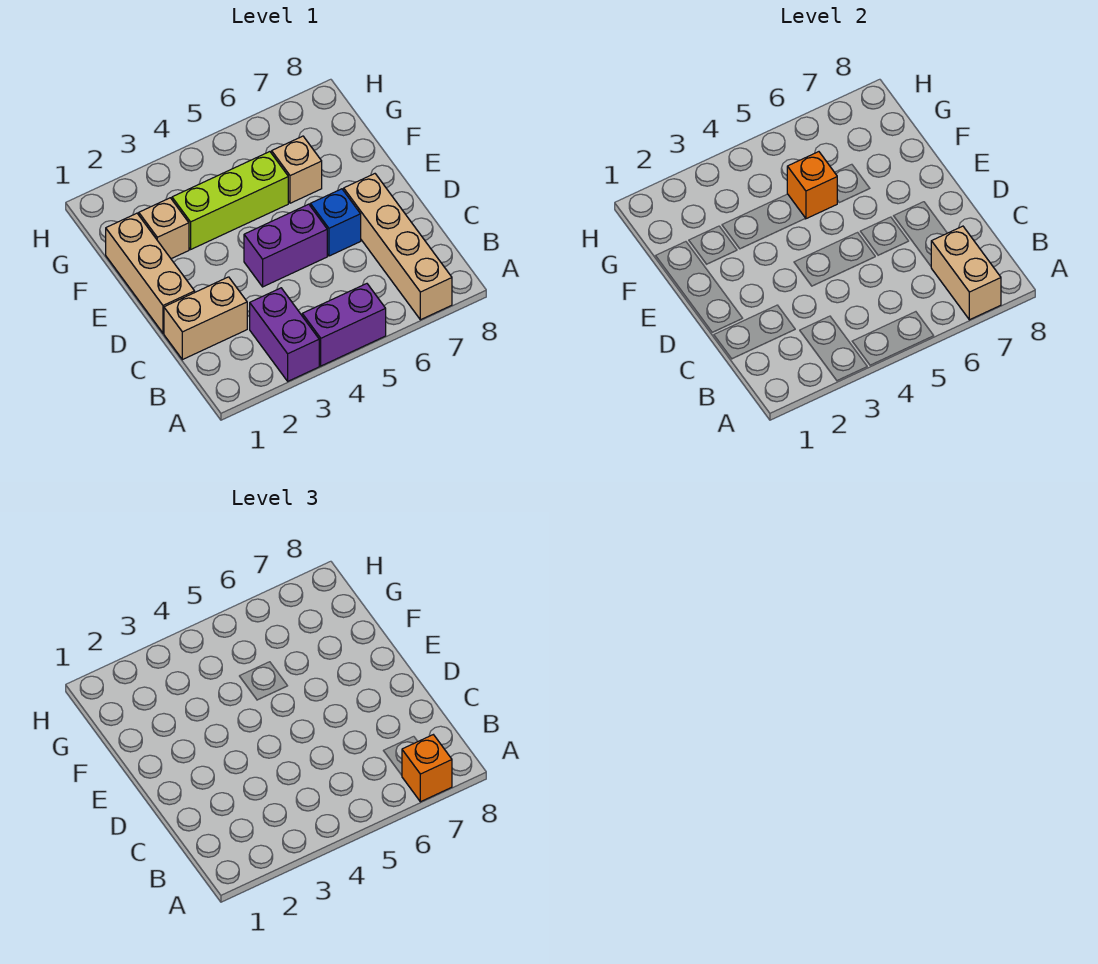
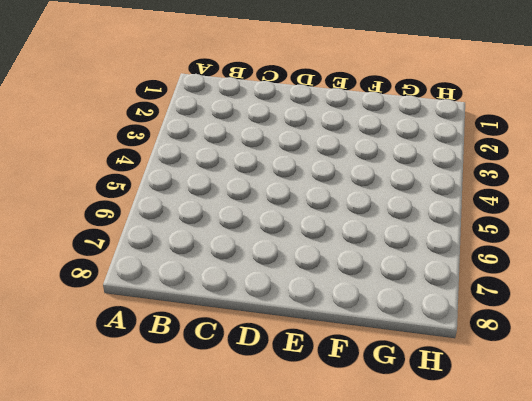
none -> purple brick A3:B3 level 1
none -> purple brick A4:A5 level 1
none -> tan brick A7:D7 level 1

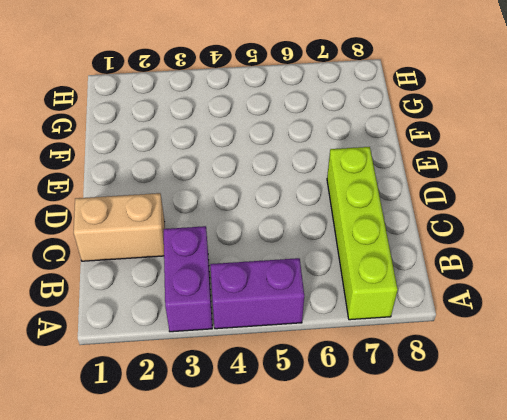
lime brick A7:D7 level 1 -> tan brick A7:D7 level 1
none -> tan brick D1:F1 level 1
none -> purple brick D4:D5 level 1
none -> blue brick D6 level 1

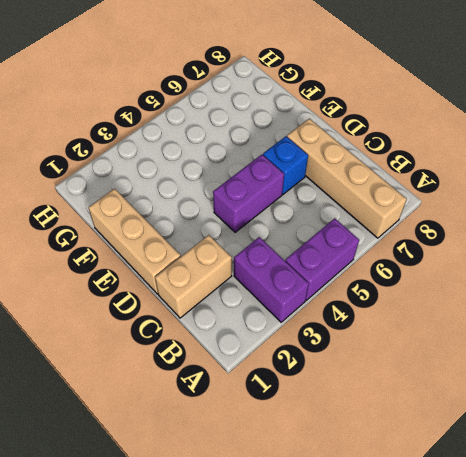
none -> tan brick F2 level 1
none -> lime brick F3:F5 level 1
none -> tan brick F6 level 1

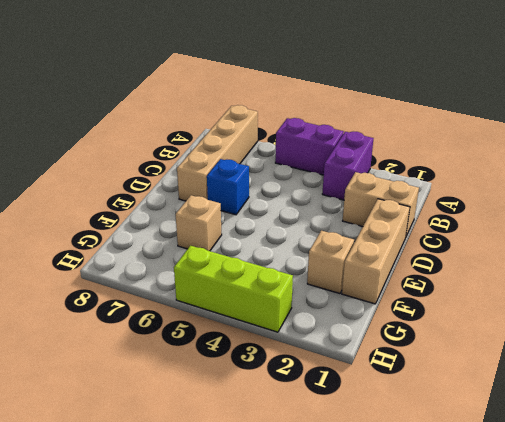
lime brick H3:H5 level 1 -> lime brick F3:F5 level 1
none -> purple brick D4:D5 level 1
none -> tan brick A7:B7 level 2
none -> orange brick F5 level 2

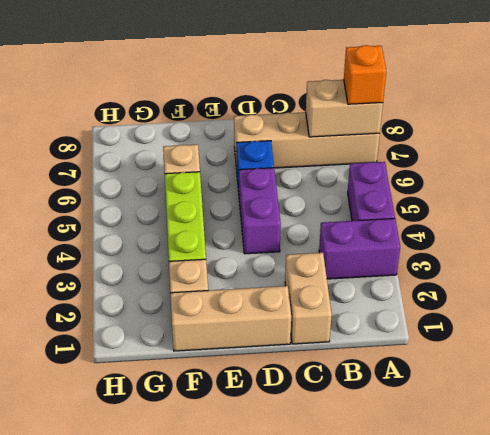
none -> orange brick F5 level 2

